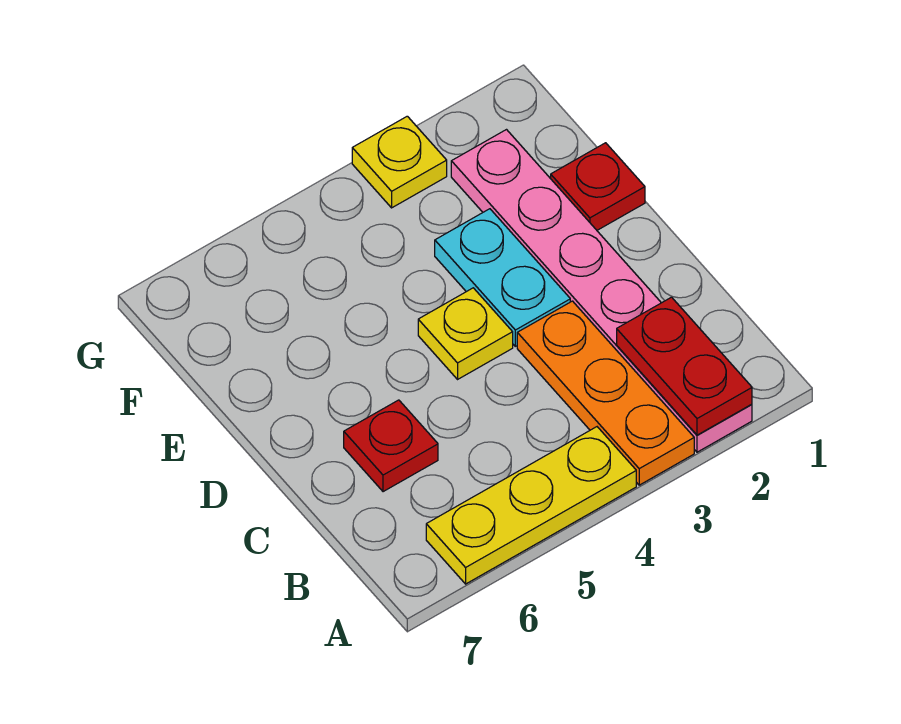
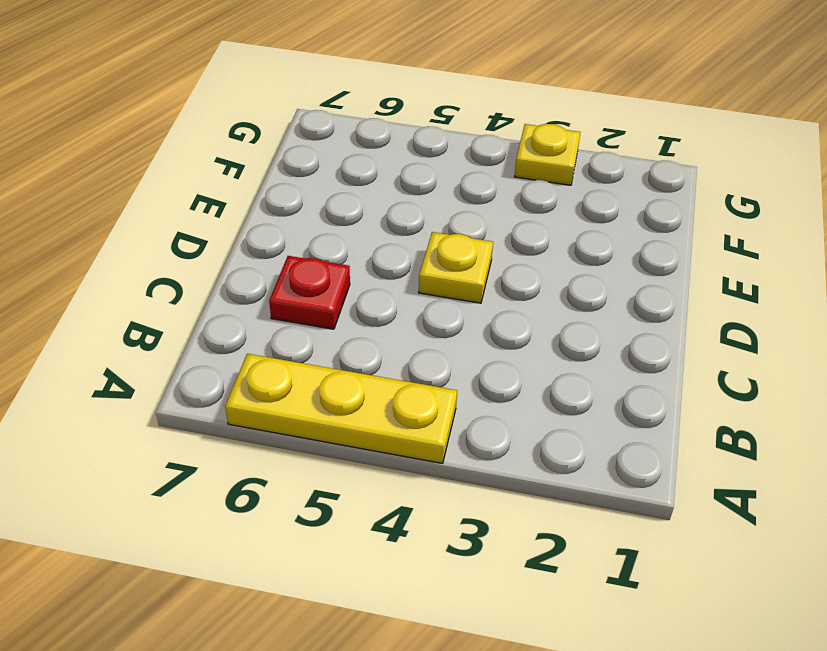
none -> pink plate A2:F2 level 1
none -> orange plate A3:C3 level 1

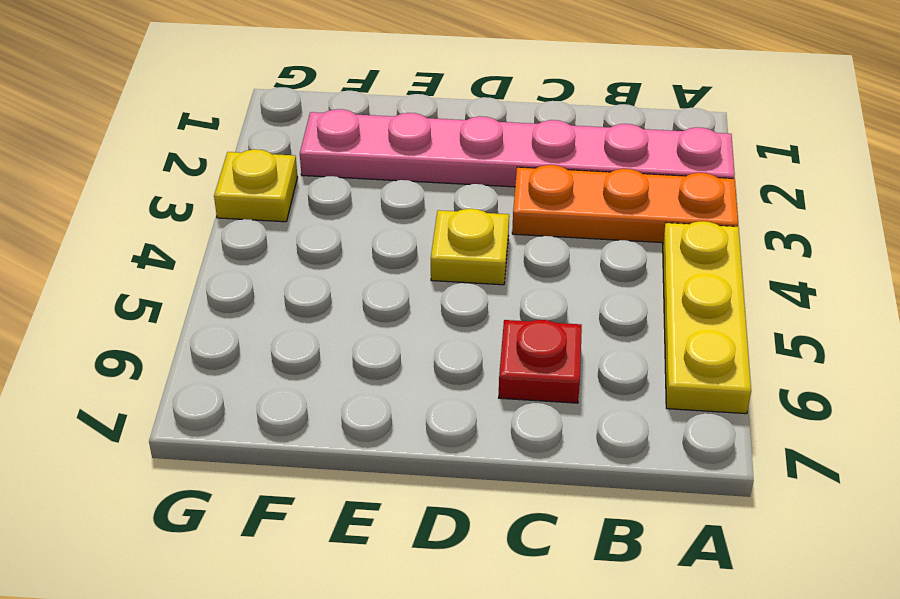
none -> cyan plate D3:E3 level 1
none -> red plate E1 level 1

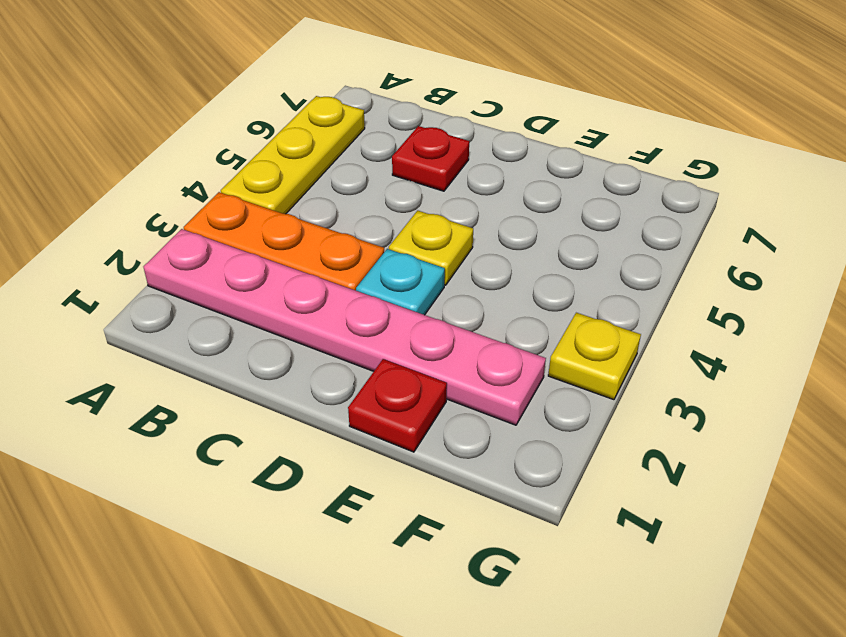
cyan plate D3 level 1 -> cyan plate D3:E3 level 1
none -> red plate A2:B2 level 2

